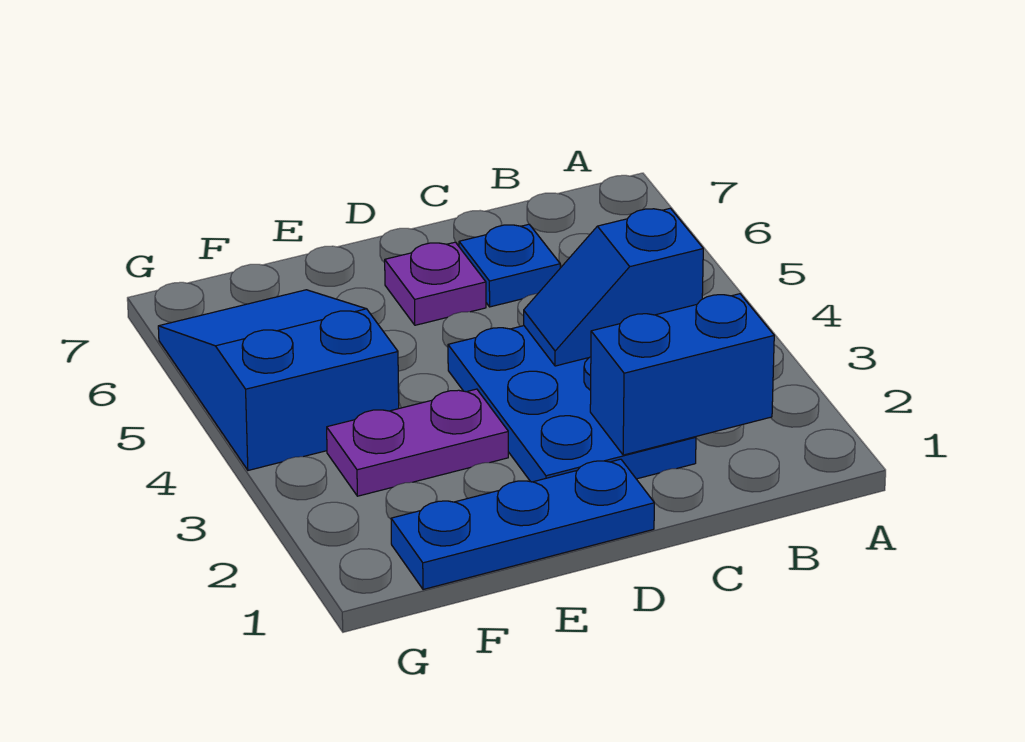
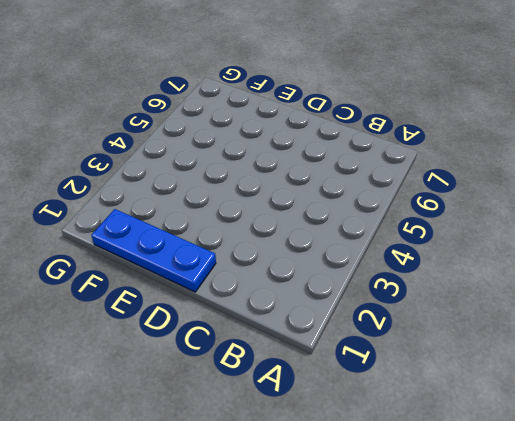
none -> blue plate C2:D4 level 1
none -> blue plate C6 level 1

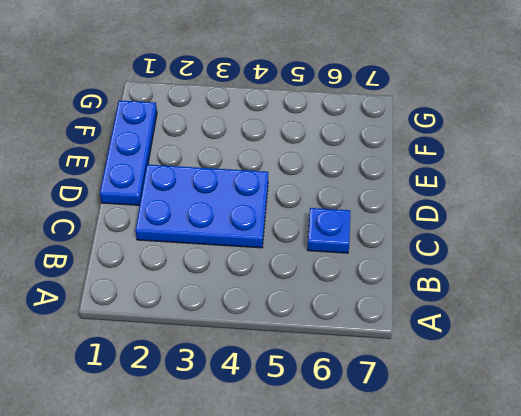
none -> purple plate D6 level 1
none -> purple plate E3:F3 level 1

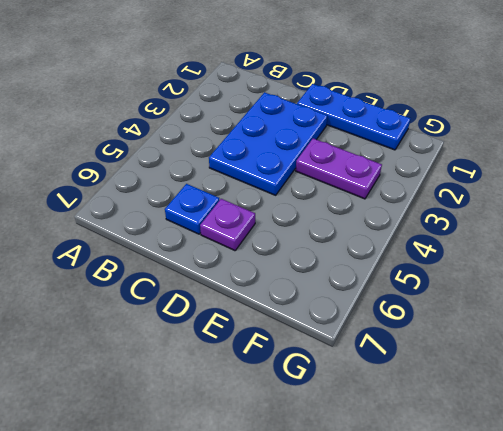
none -> blue slope F4:G6 level 1 top 4
none -> blue brick B2:C2 level 2

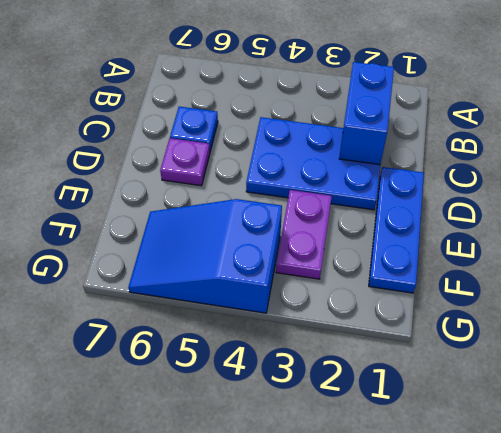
none -> blue slope B4:C4 level 2 top B

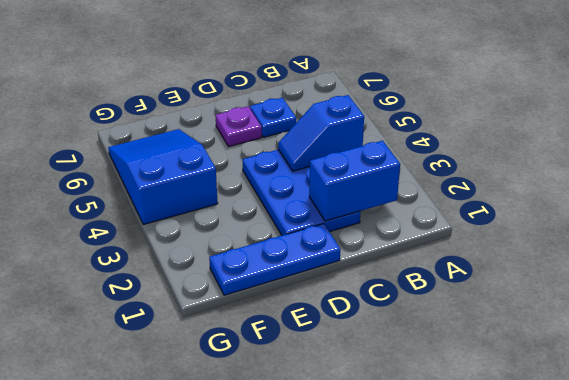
none -> purple plate E3:F3 level 1

